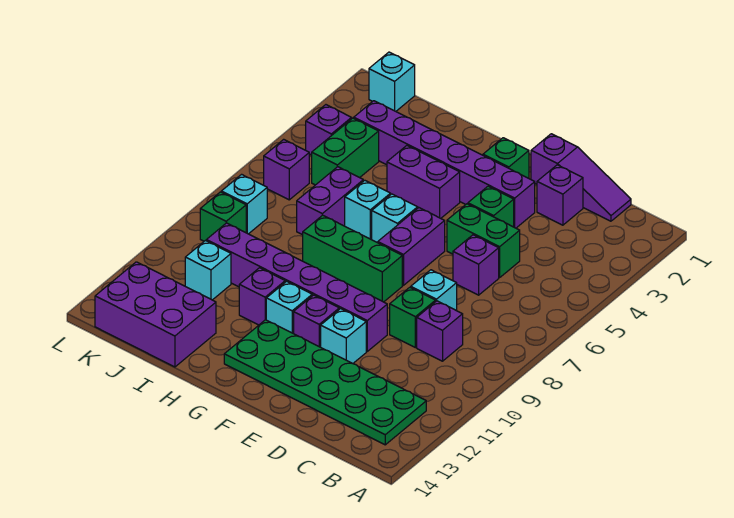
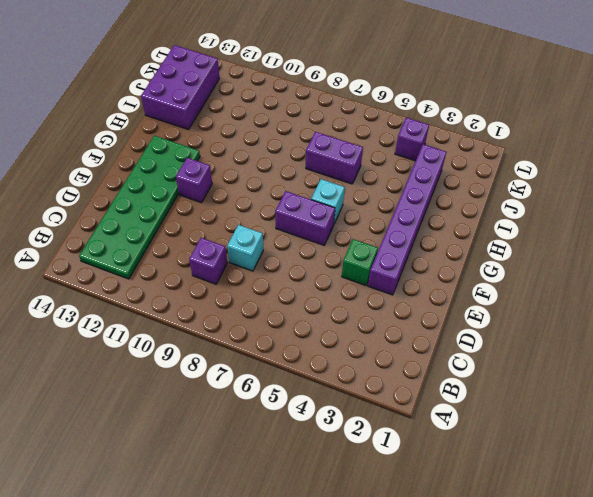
none -> purple slope C1:E1 level 1 top E
none -> purple brick D2 level 1
none -> green brick D5:E5 level 1
none -> purple brick D6 level 1

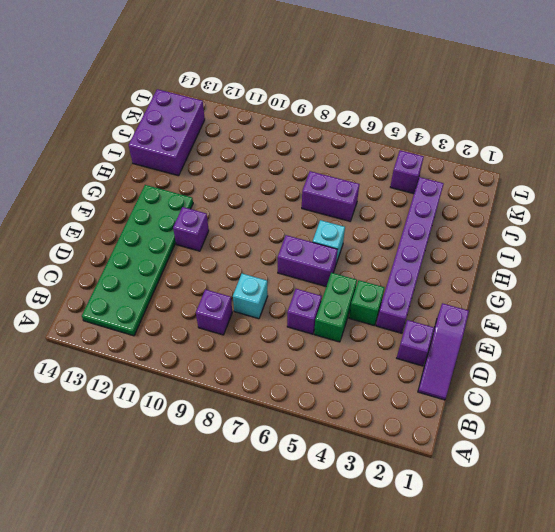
none -> green brick D9 level 1
none -> purple brick E10:J10 level 1
none -> cyan brick E11 level 1
none -> green brick F2 level 1

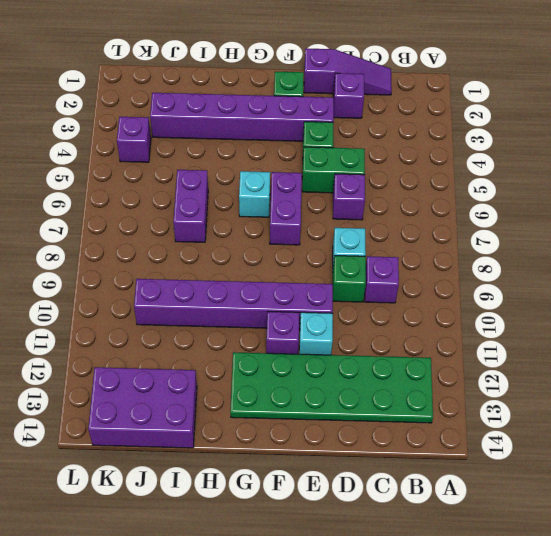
none -> green brick F8:H8 level 1
none -> purple brick G4:H4 level 1
none -> cyan brick G11 level 1
none -> cyan brick H6 level 1

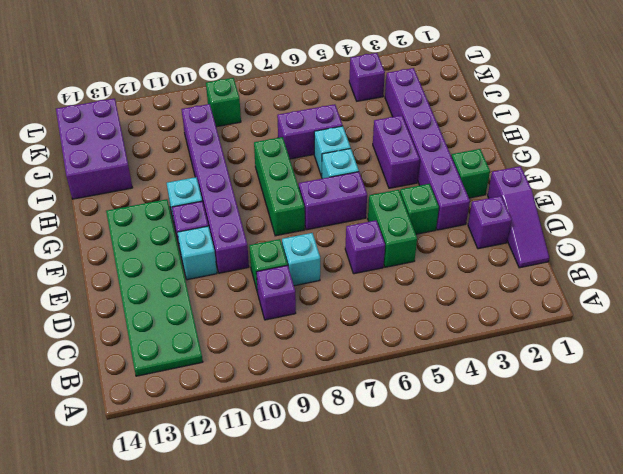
none -> purple brick H11 level 1
none -> green brick J4:J5 level 1
none -> cyan brick J11 level 1
none -> cyan brick K1 level 1

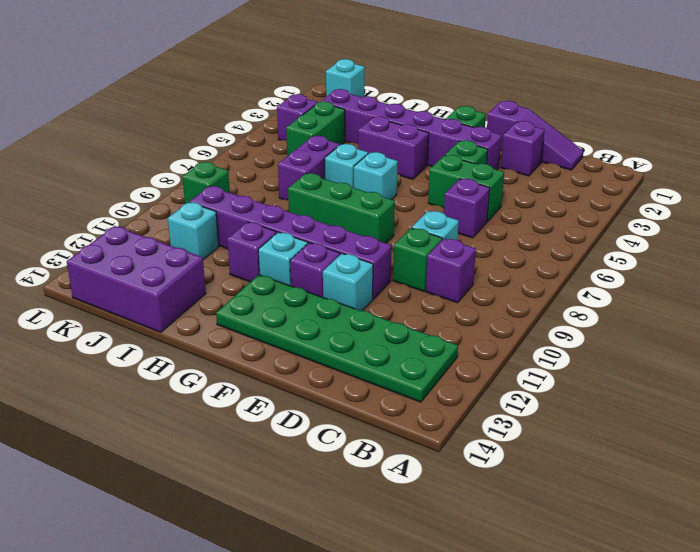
none -> purple brick F6:F7 level 1
none -> purple brick K6 level 1
none -> cyan brick K8 level 1

